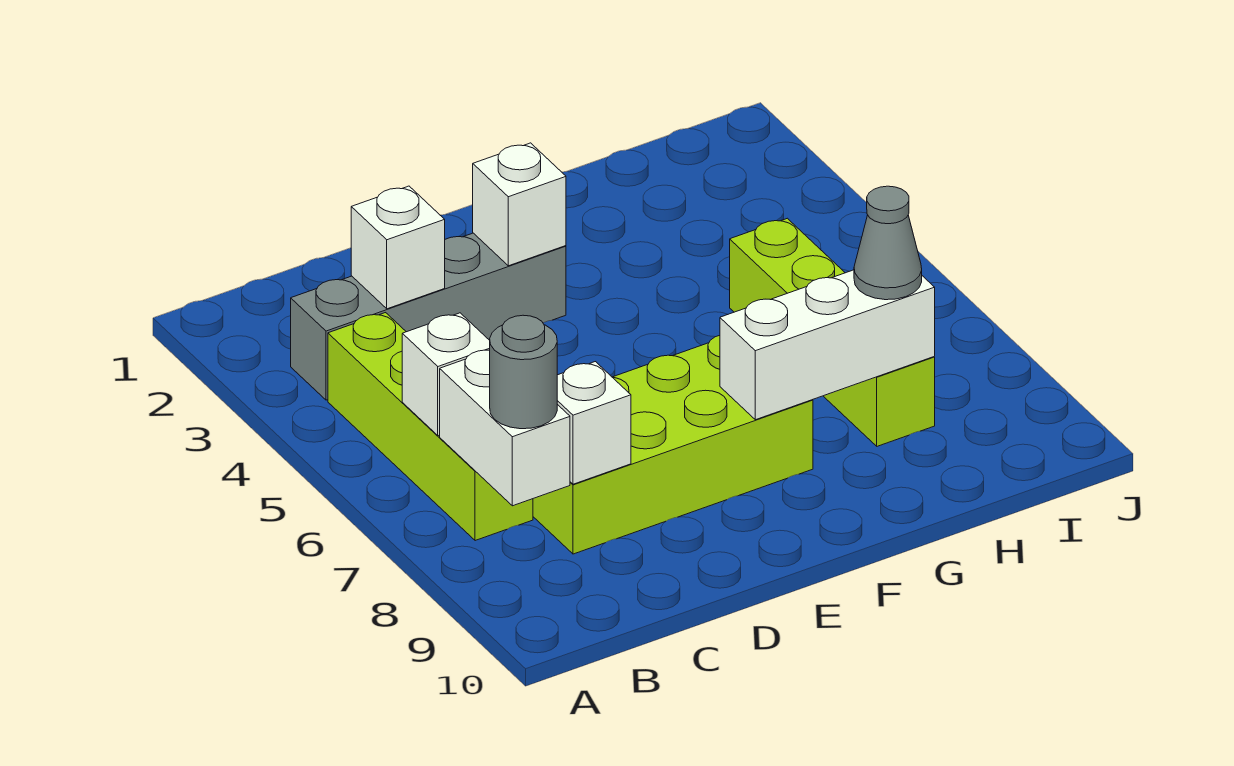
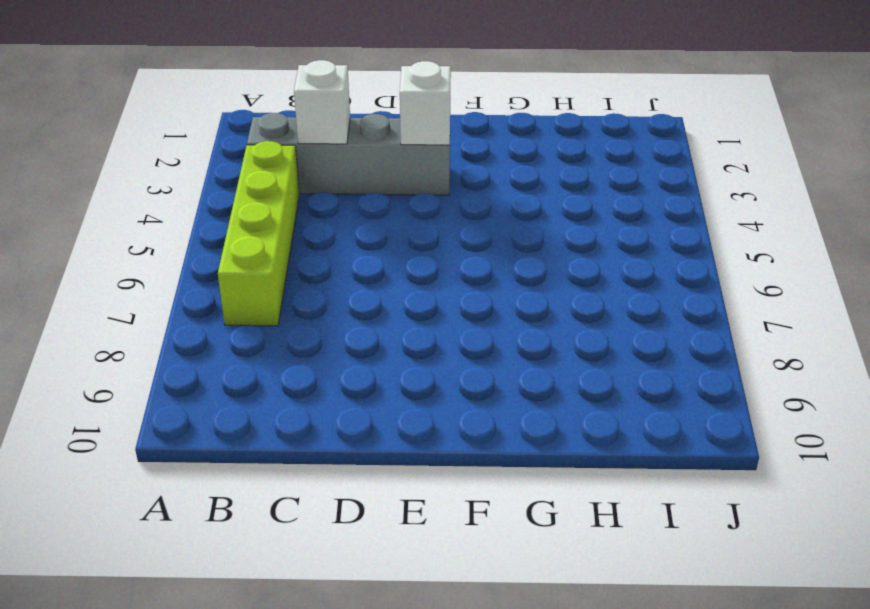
none -> lime brick C7:F8 level 1
none -> lime brick H5:H8 level 1
none -> white brick B6 level 2

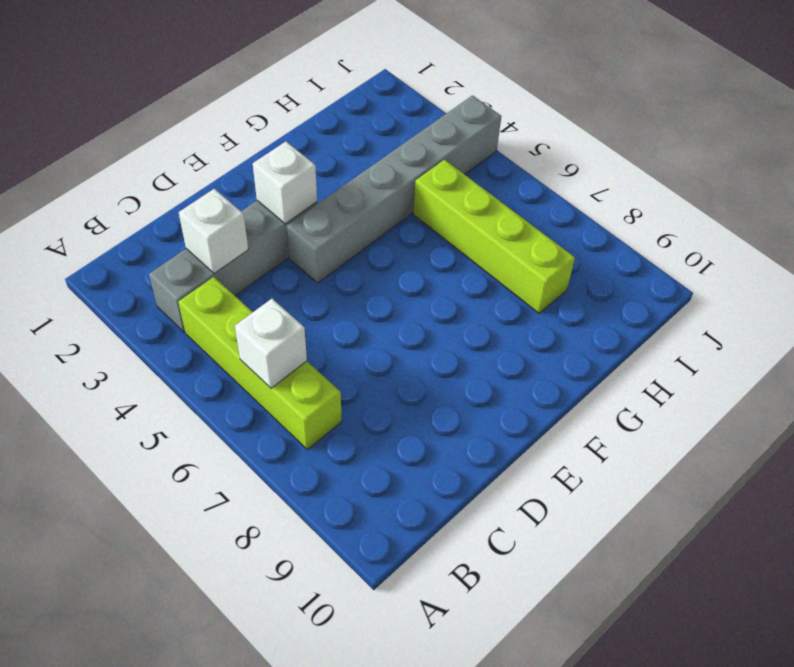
grey brick E4:J4 level 1 -> none
none -> lime brick C7:F8 level 1
none -> white brick B7:B8 level 2
none -> white brick C8 level 2

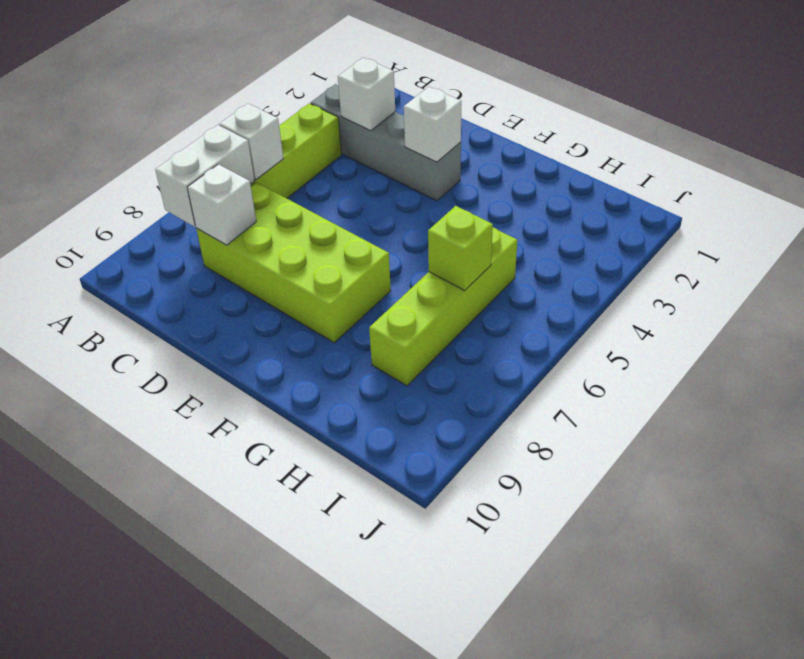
lime brick H6 level 2 -> none
none -> white brick F8:H8 level 2
none -> grey round brick B8 level 3
none -> grey cone H8 level 3

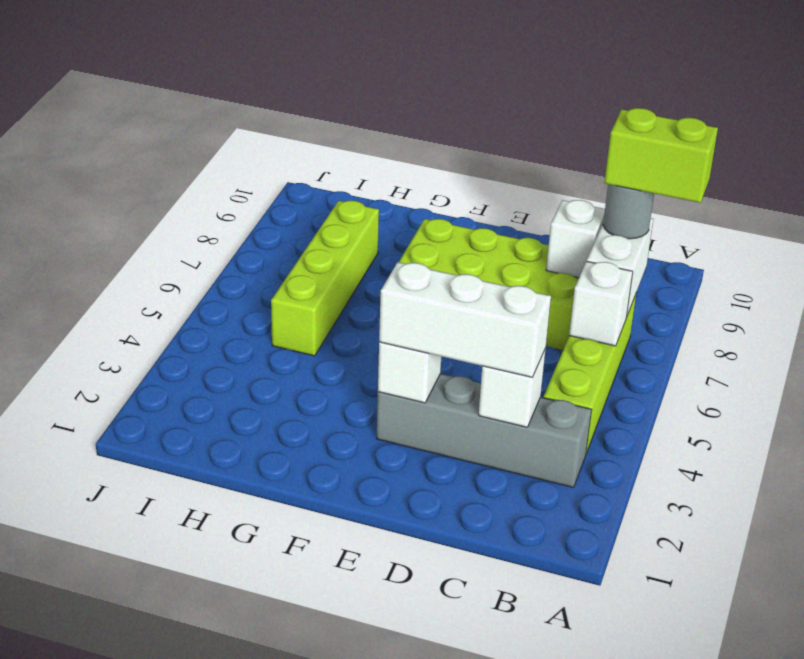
lime brick A8:B8 level 4 -> none
white brick C3:E3 level 3 -> white brick F8:H8 level 2
none -> grey cone H8 level 3

